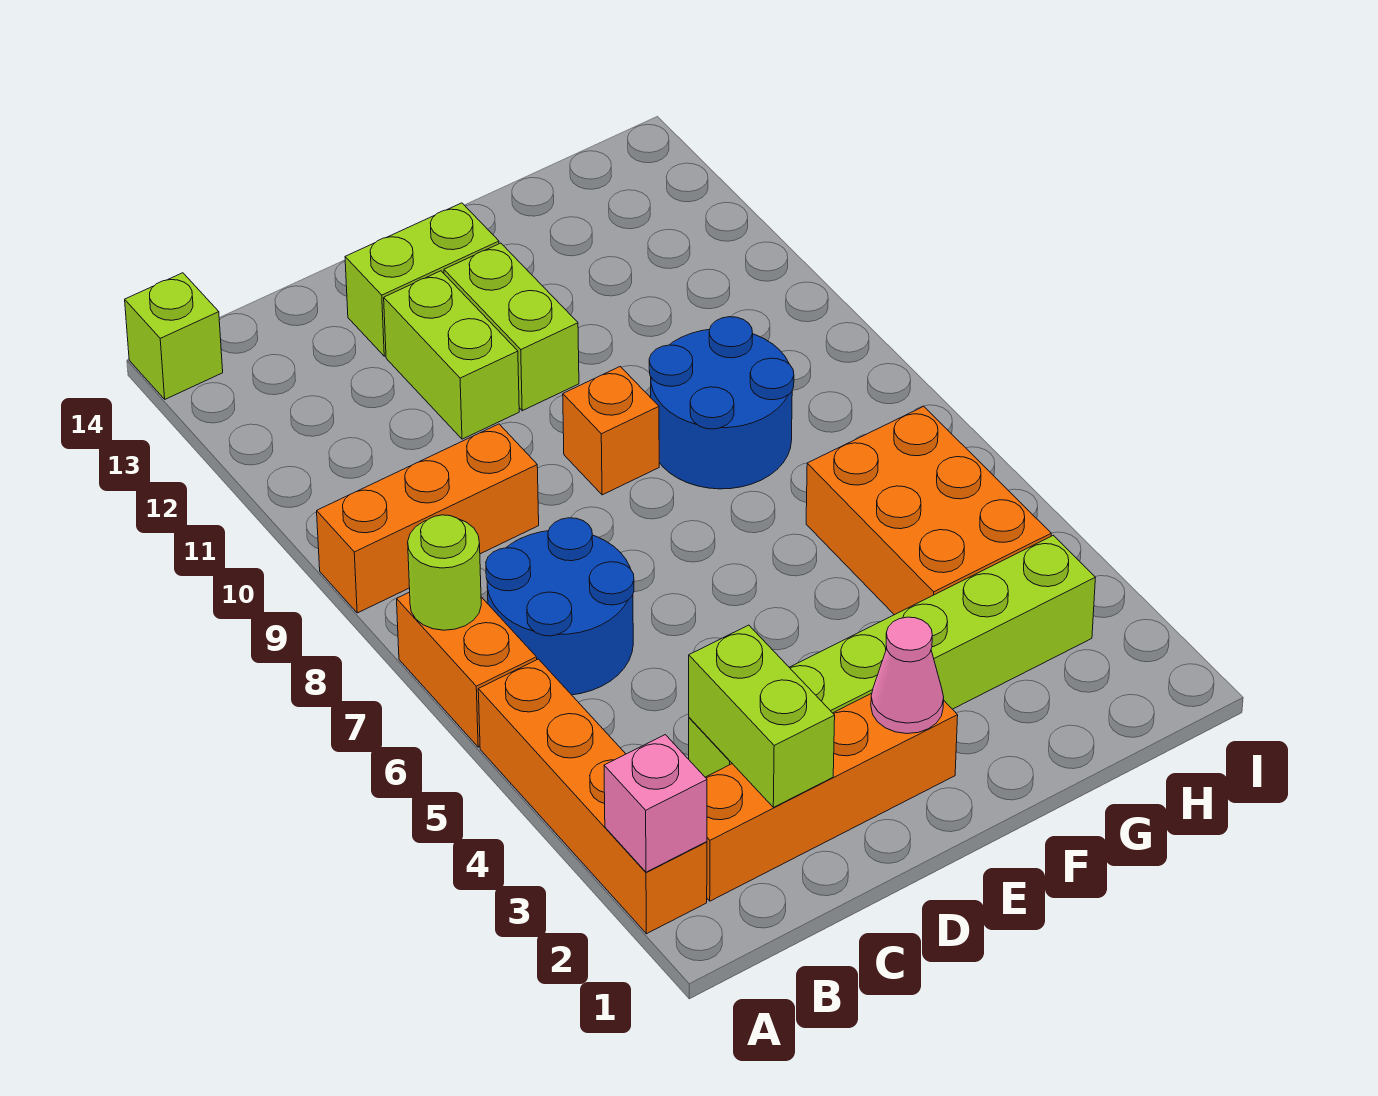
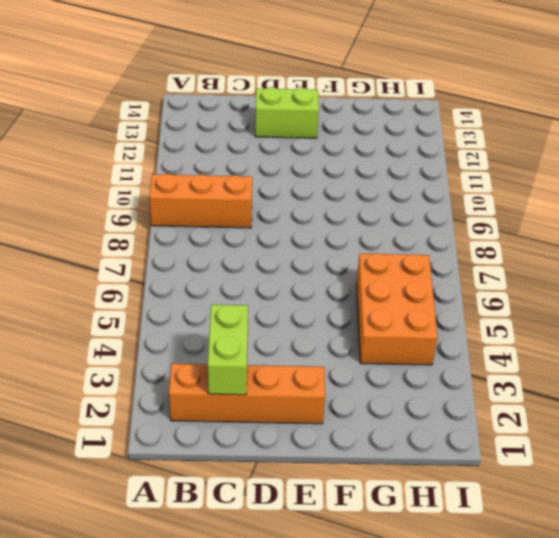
none -> orange brick A2:A5 level 1
none -> orange brick A6:A7 level 1
none -> lime brick A14 level 1

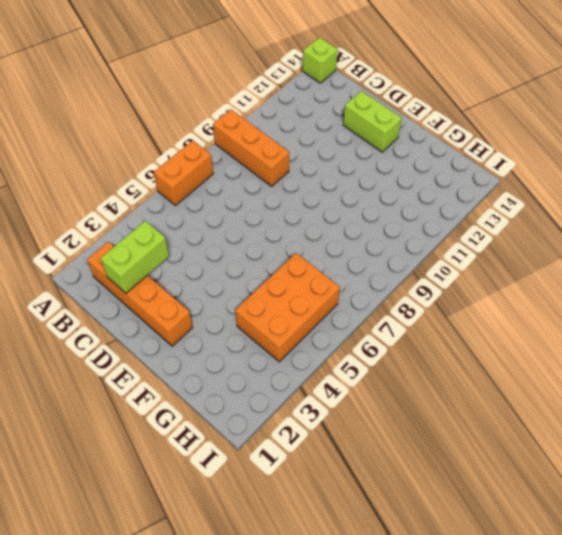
none -> orange brick A2:A5 level 1
none -> blue round brick B6:C7 level 1
none -> lime brick C3:H3 level 1

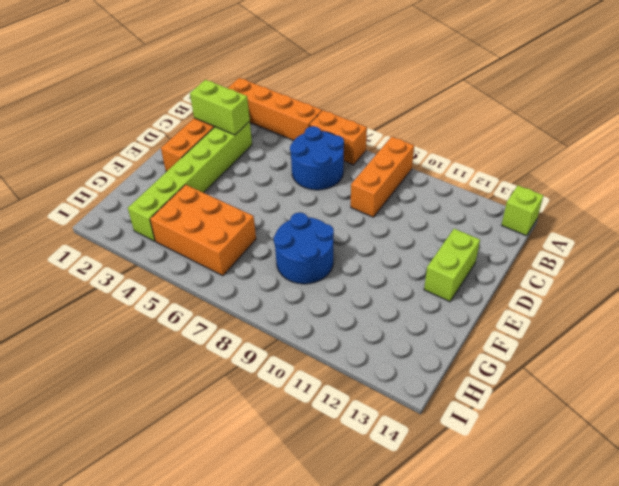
none -> lime brick D11:D12 level 1
none -> orange brick E9 level 1
none -> lime brick E11:E12 level 1

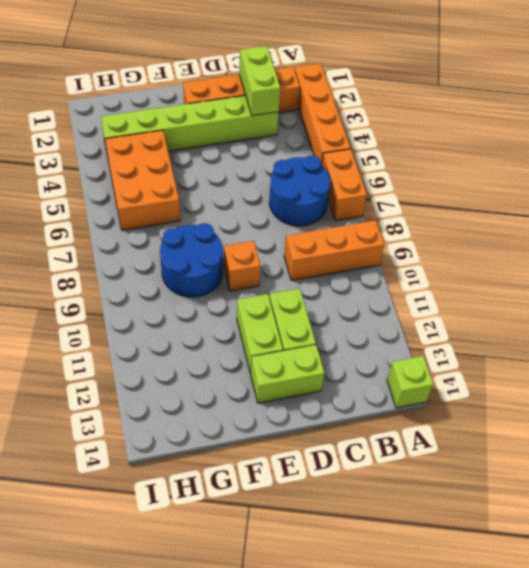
none -> pink brick A2 level 2
none -> lime round brick A7 level 2
none -> pink cone E2 level 2

